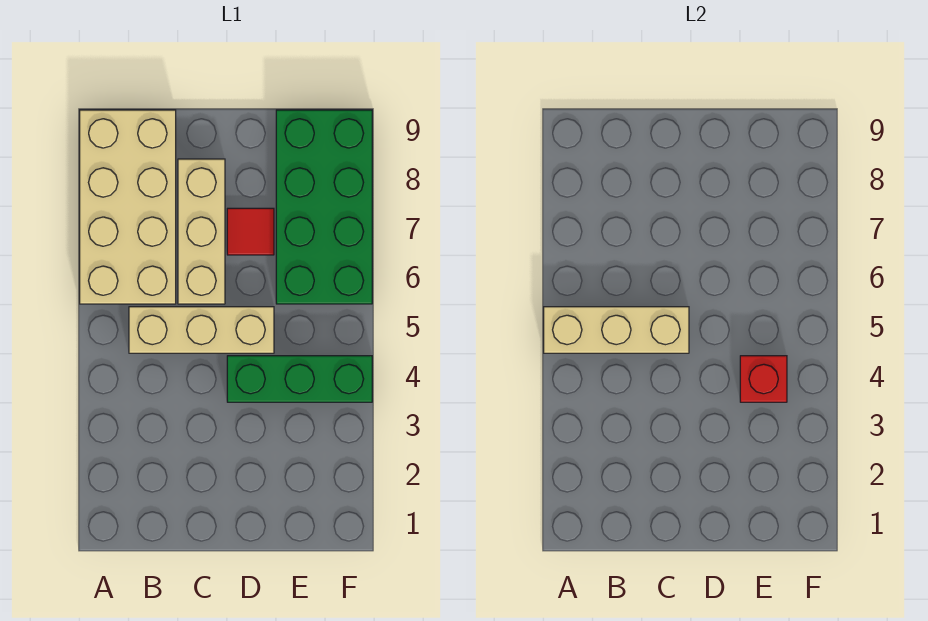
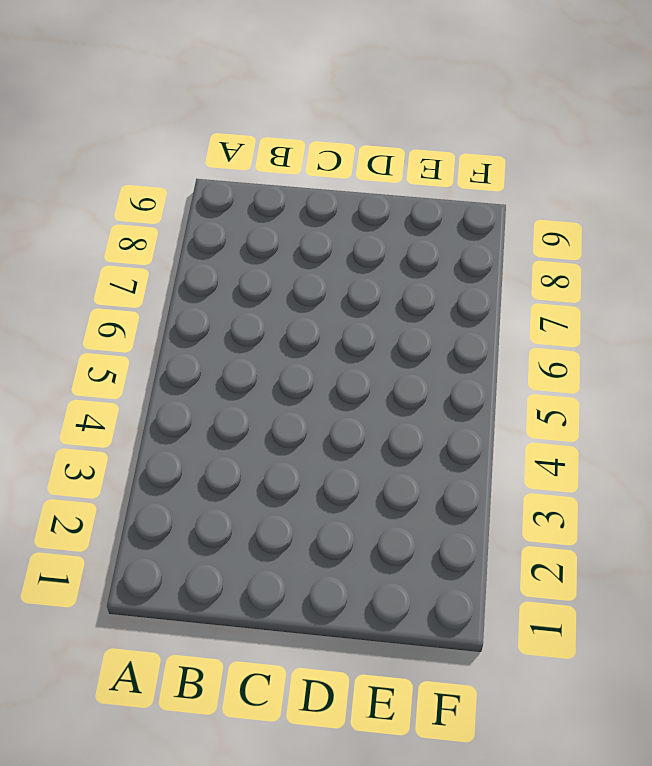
none -> tan brick A6:B9 level 1
none -> tan brick B5:D5 level 1

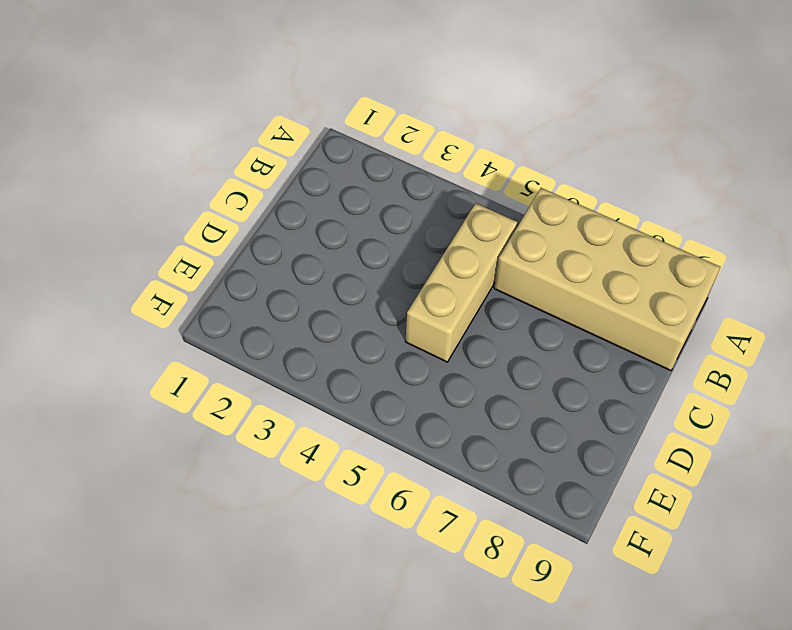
none -> tan brick C6:C8 level 1
none -> green brick D4:F4 level 1

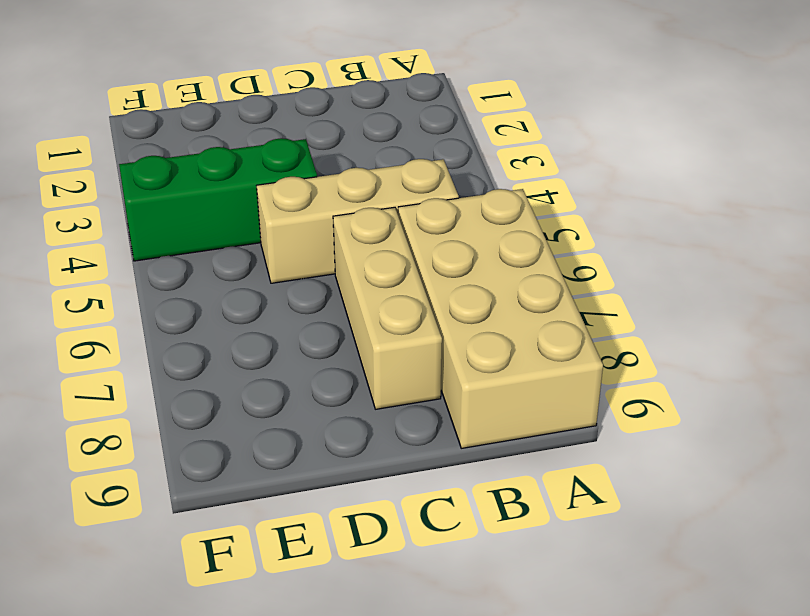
none -> red tile D7 level 1
none -> green brick E6:F9 level 1

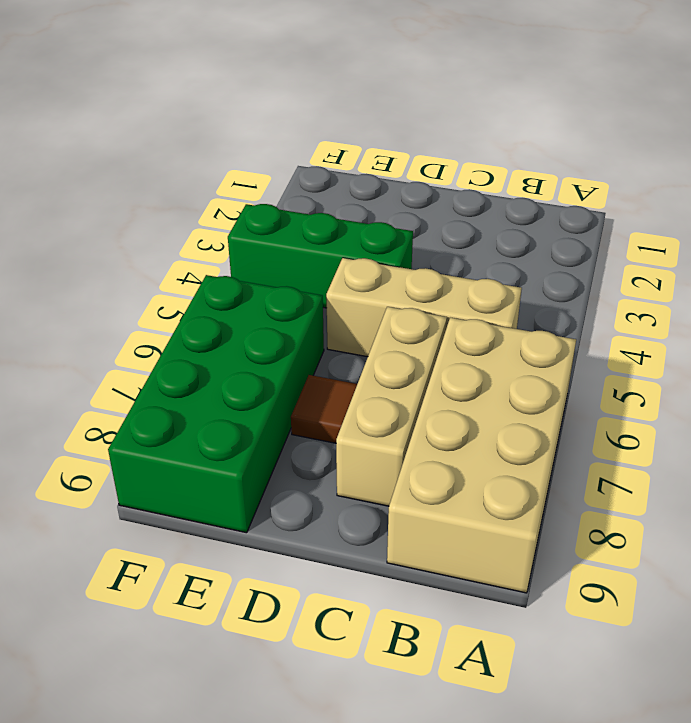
brown tile D7 level 1 -> red tile D7 level 1
none -> tan brick A5:C5 level 2
none -> red brick E4 level 2

